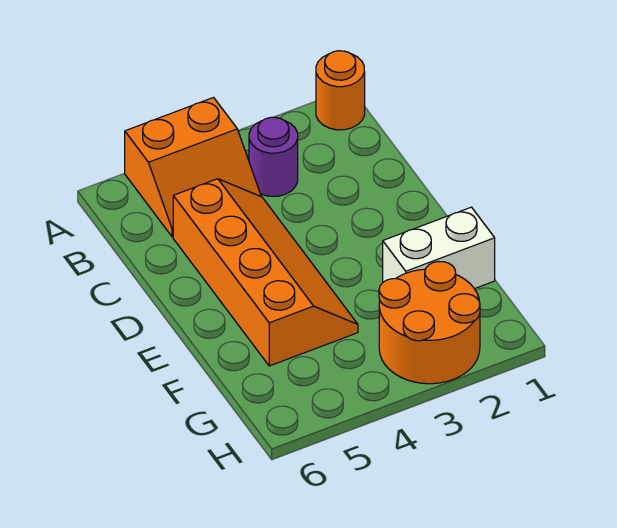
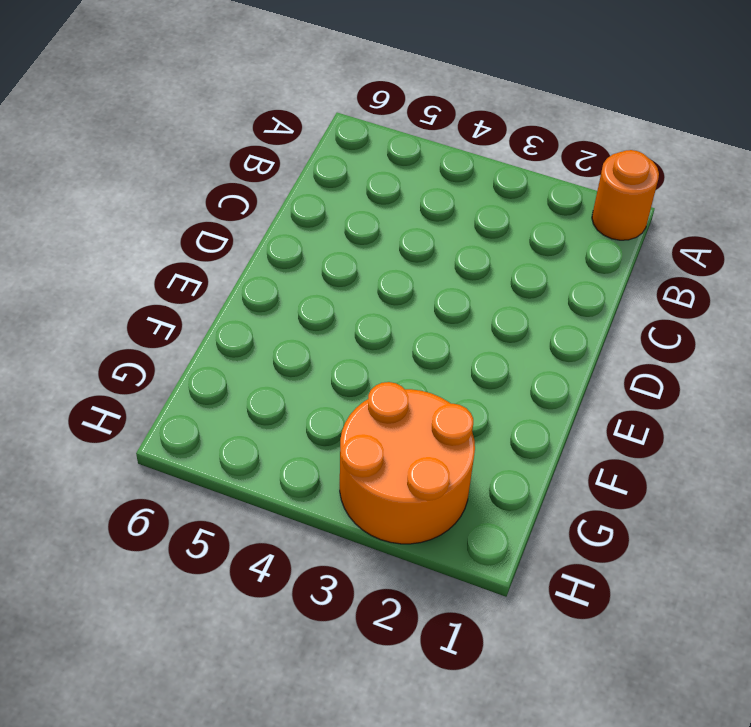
none -> orange slope A4:B5 level 1 top A
none -> purple round brick B3 level 1

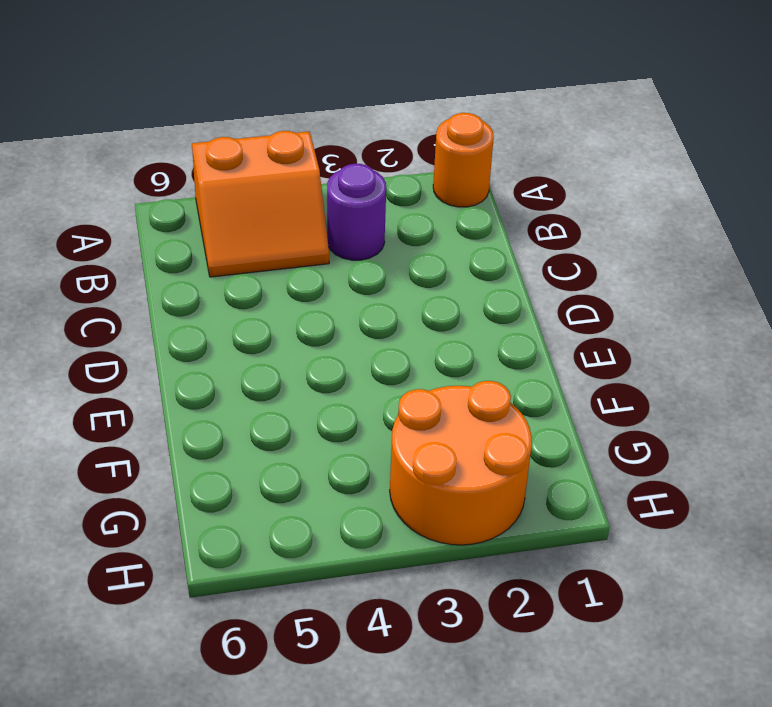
none -> orange slope C4:F5 level 1 top 5
none -> white brick F1:F2 level 1

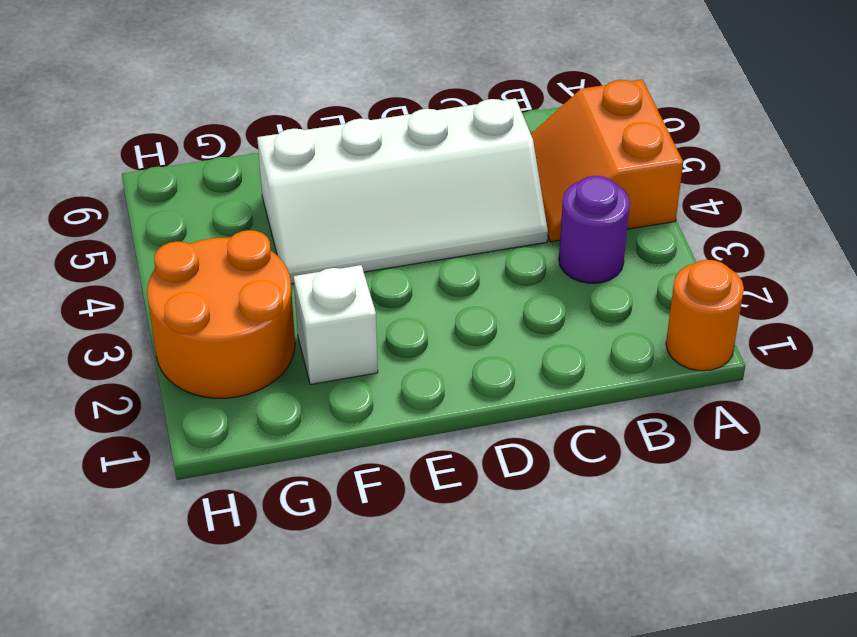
white slope C4:F5 level 1 top 5 -> orange slope C4:F5 level 1 top 5
white brick F2 level 1 -> white brick F1:F2 level 1

